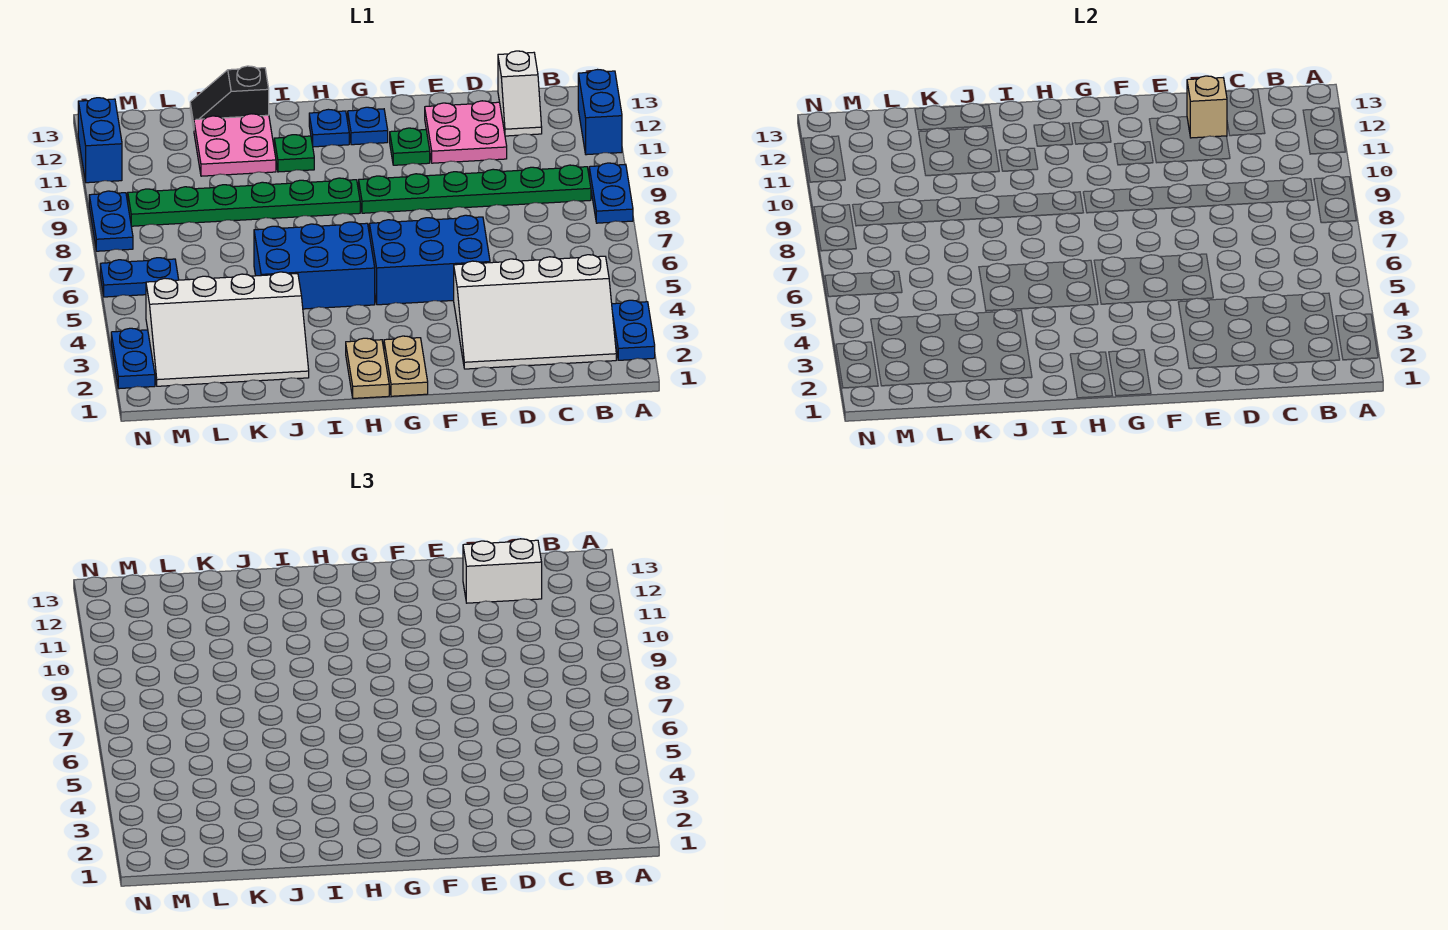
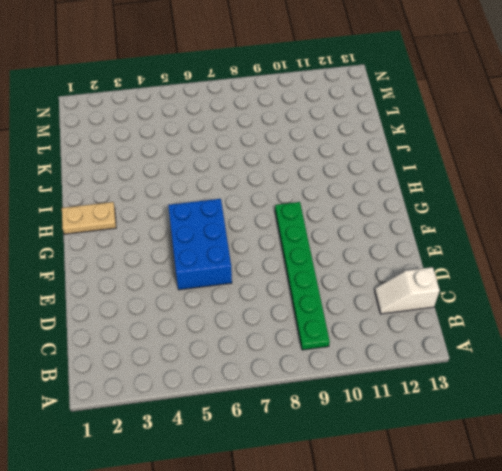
none -> blue plate A2:A3 level 1
none -> blue plate A8:A9 level 1
none -> blue brick A11:A12 level 1

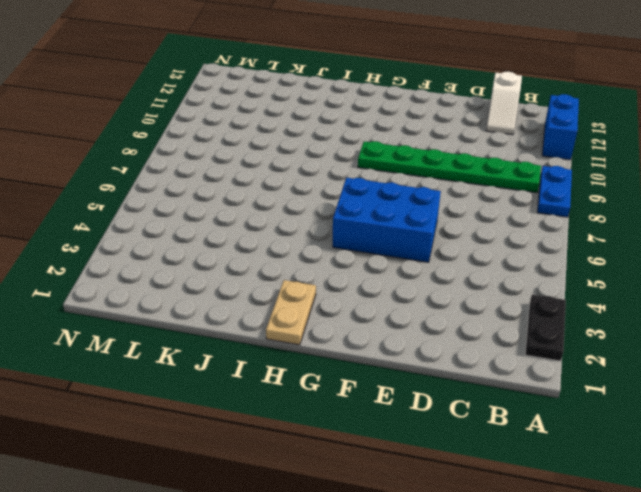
black plate A2:A3 level 1 -> blue plate A2:A3 level 1
none -> white slope B2:E4 level 1 top 4
none -> pink plate D11:E12 level 1
none -> green plate F11 level 1

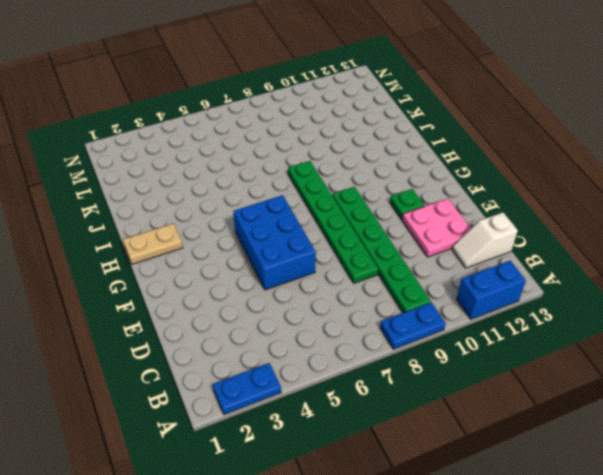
green plate D8:I8 level 1 -> green plate H9:M9 level 1
none -> white slope B2:E4 level 1 top 4
none -> tan plate G1:G2 level 1
none -> blue plate G12 level 1

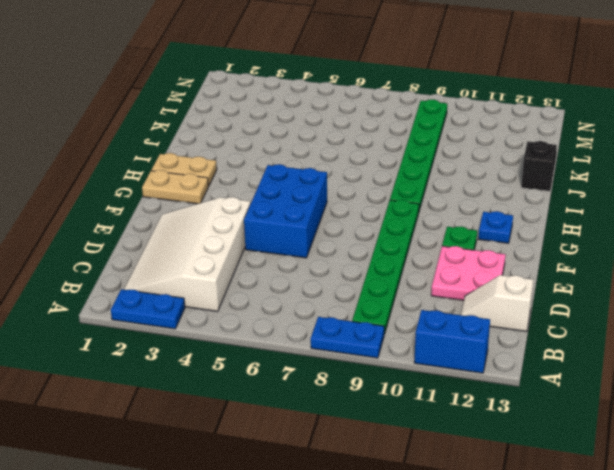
none -> blue brick H5:J6 level 1
none -> blue plate H12 level 1
none -> green plate I11 level 1

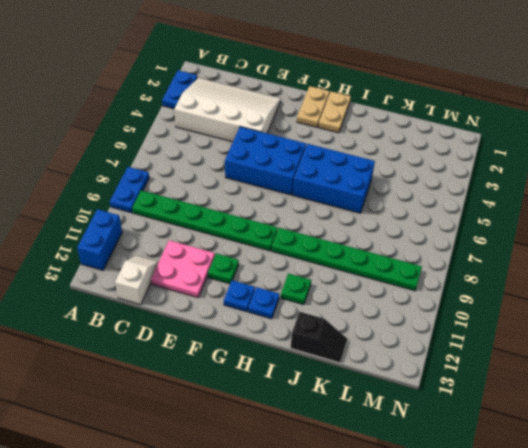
none -> white slope J2:M4 level 1 top 4
none -> pink plate J11:K12 level 1
none -> blue plate M6:N6 level 1

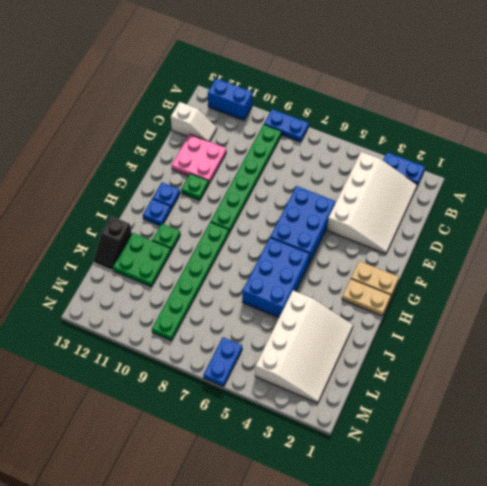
green plate J11:K12 level 1 -> pink plate J11:K12 level 1
none -> blue plate N2:N3 level 1
none -> blue plate N8:N9 level 1
none -> blue brick N11:N12 level 1

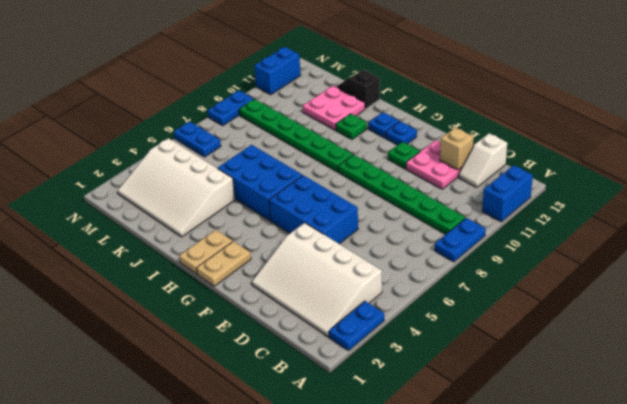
none -> blue plate N2:N3 level 1
none -> white brick C12:D12 level 3

